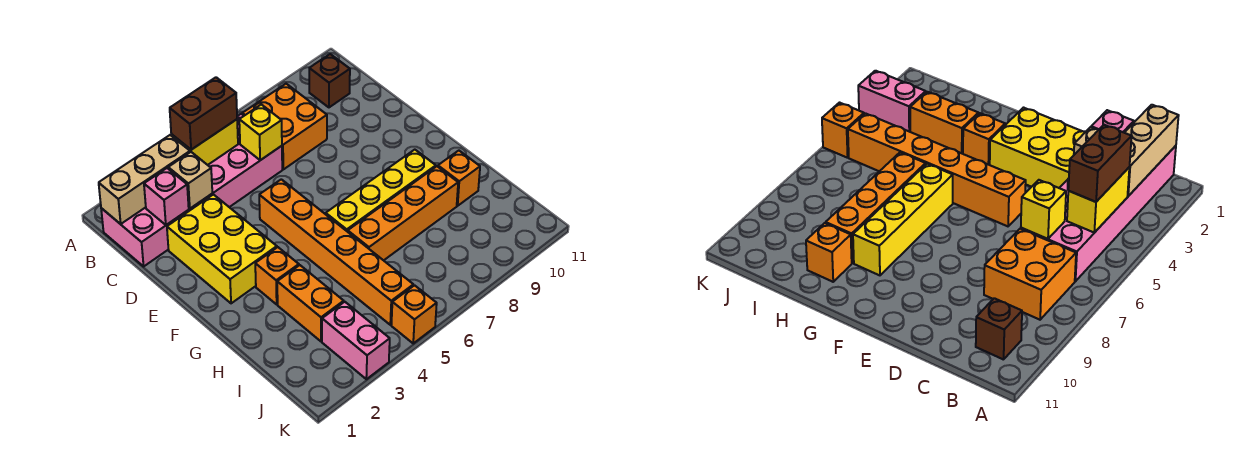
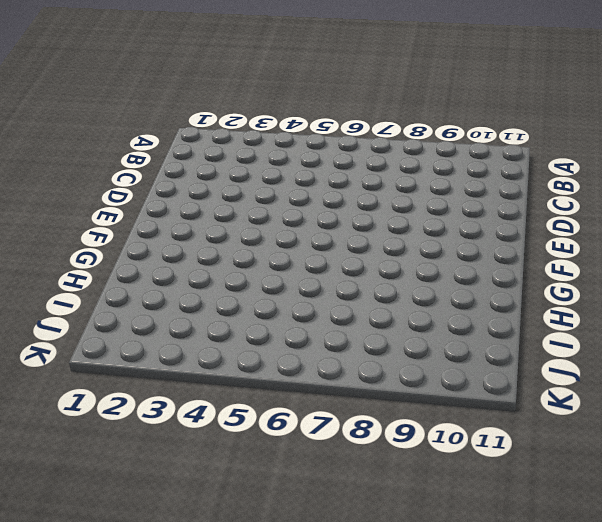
none -> pink brick B1:C6 level 1
none -> orange brick B7:C8 level 1
none -> brown brick B10 level 1

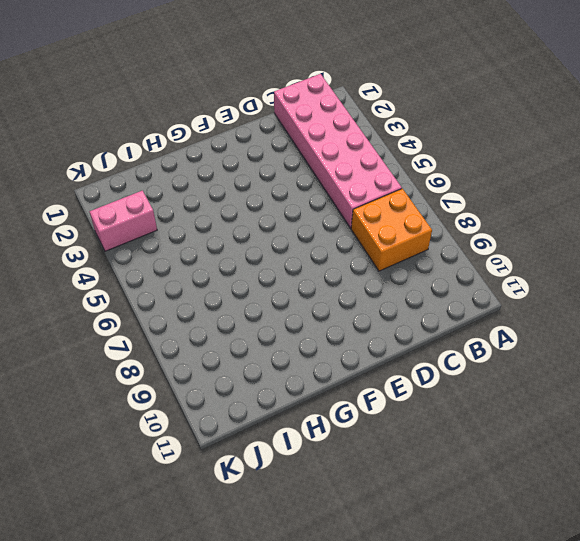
none -> brown brick B10 level 1
none -> yellow brick D2:F3 level 1
none -> orange brick E5:J5 level 1

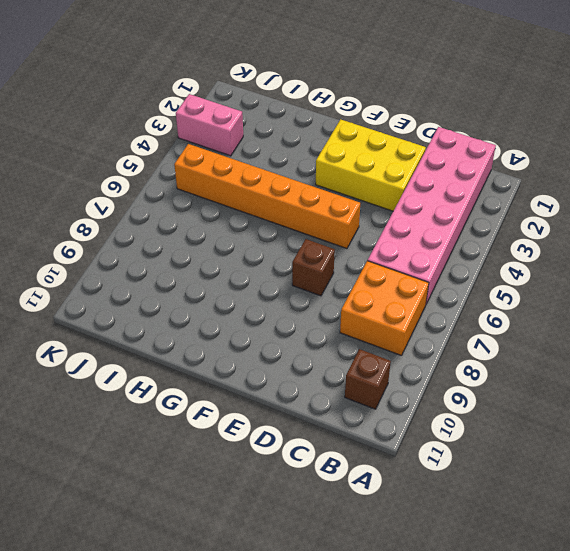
brown brick E7 level 1 -> none
none -> orange brick G3 level 1
none -> yellow brick G6:G9 level 1
none -> orange brick H3:I3 level 1

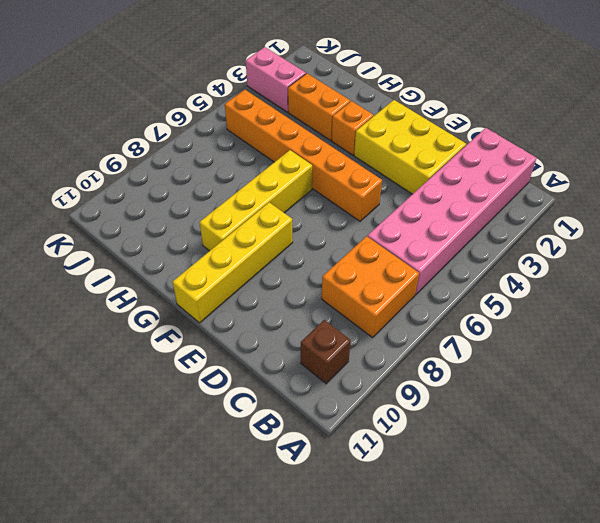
yellow brick F8:F11 level 1 -> none
none -> orange brick H6:H9 level 1
none -> orange brick H10 level 1
none -> orange brick K5 level 1

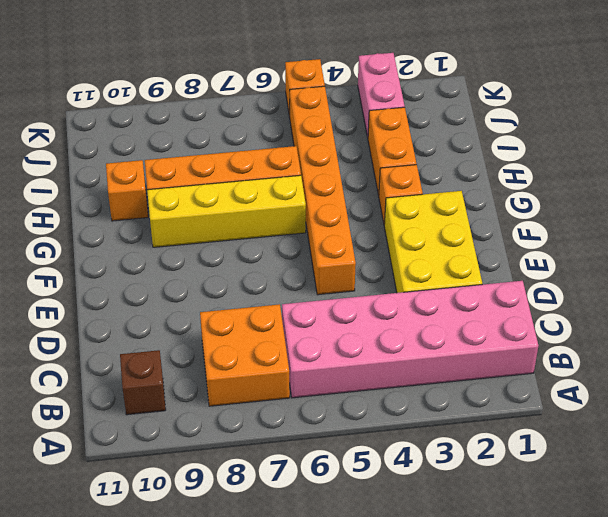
none -> tan brick B1:B3 level 2
none -> yellow brick B4:B5 level 2
none -> pink brick C2 level 2

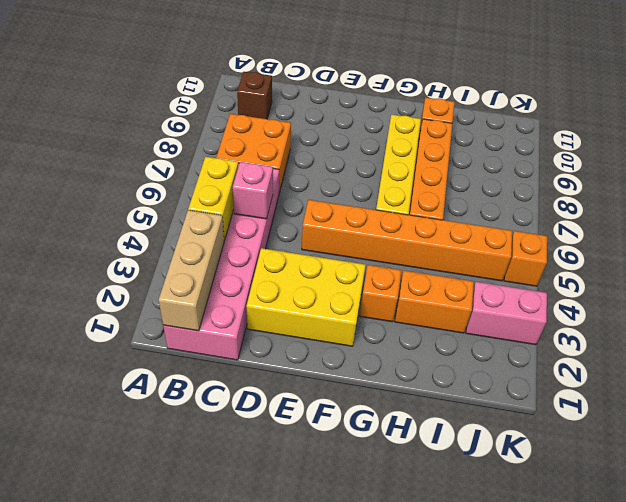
pink brick C5 level 2 -> pink brick C2 level 2
none -> tan brick C3 level 2
none -> yellow brick C6 level 2
none -> brown brick B4:B5 level 3

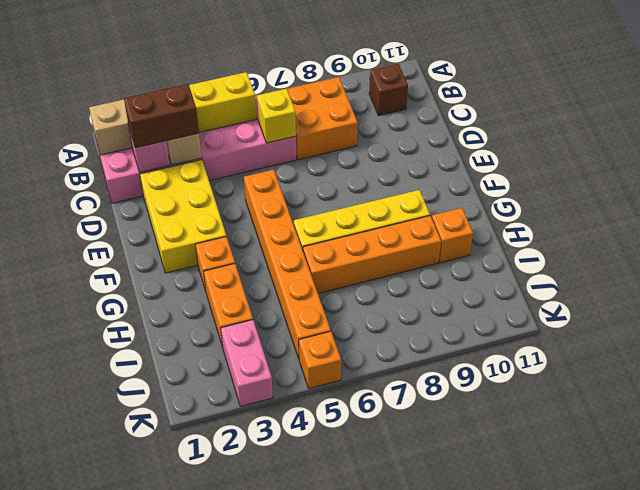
brown brick C2:C3 level 3 -> brown brick B4:B5 level 3

